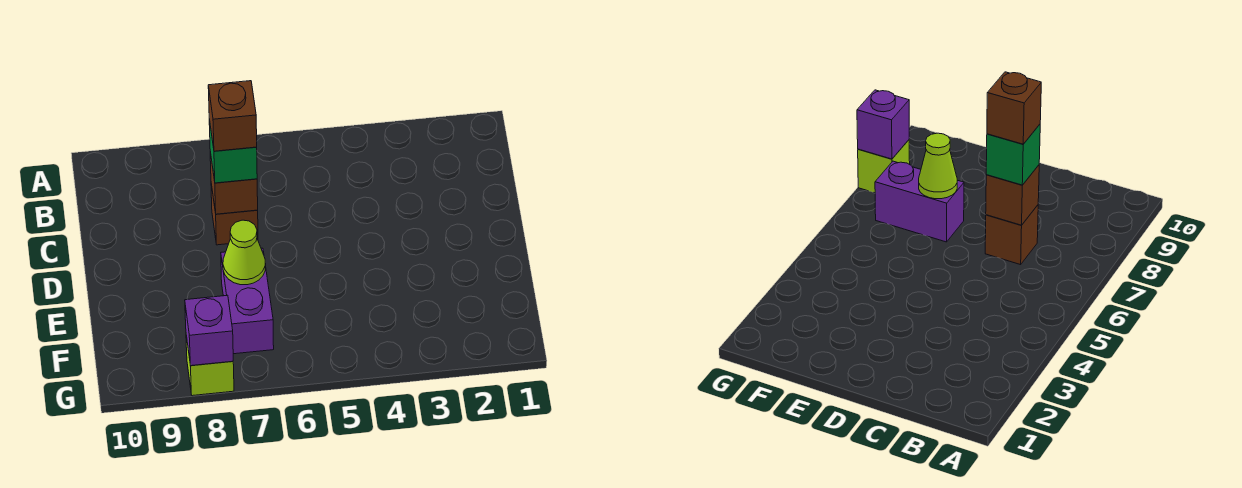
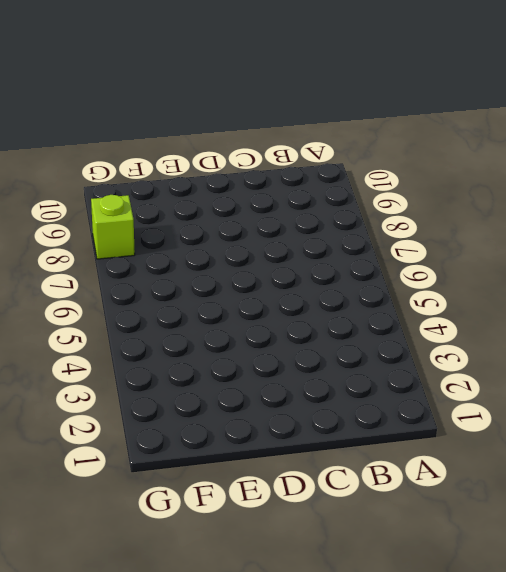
none -> brown brick C7 level 1
none -> purple brick E7:F7 level 1

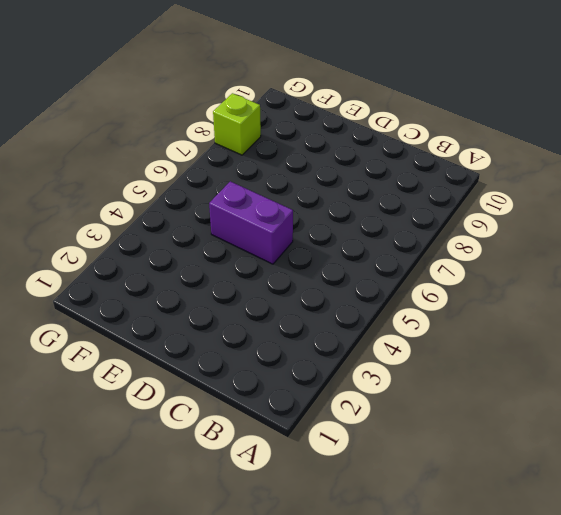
purple brick D5:E5 level 1 -> purple brick E7:F7 level 1
none -> brown brick C7 level 1
none -> brown brick C7 level 2

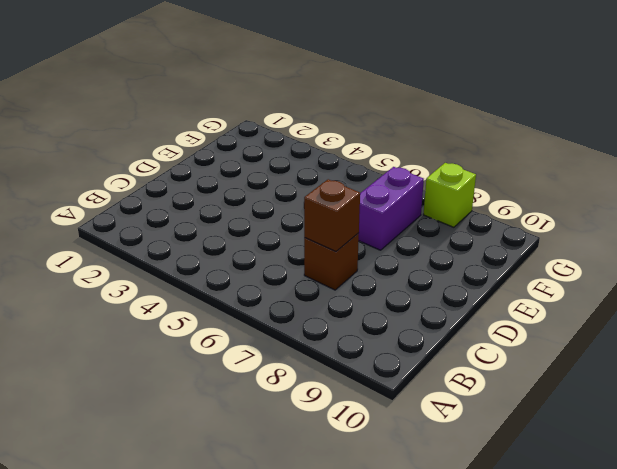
none -> lime cone E7 level 2
none -> purple brick G8 level 2

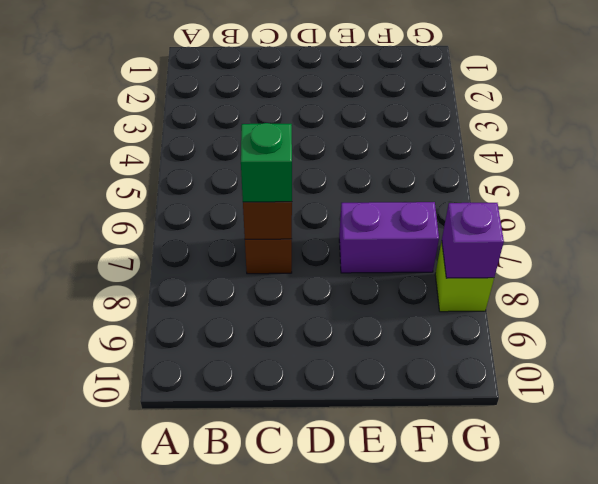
none -> lime cone E7 level 2
none -> brown brick C7 level 4

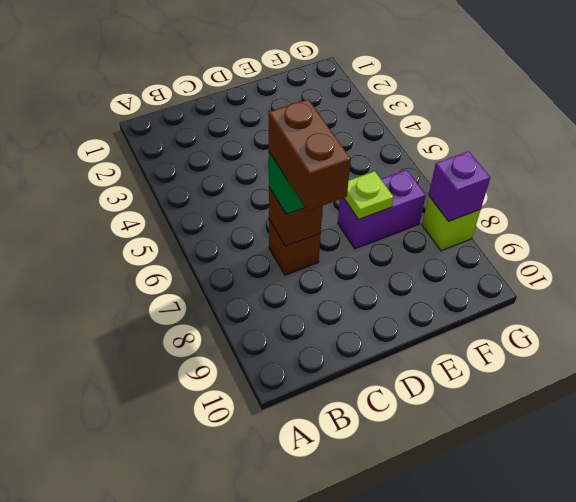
brown brick C7:C8 level 4 -> brown brick C7 level 4
lime plate E7 level 2 -> lime cone E7 level 2

